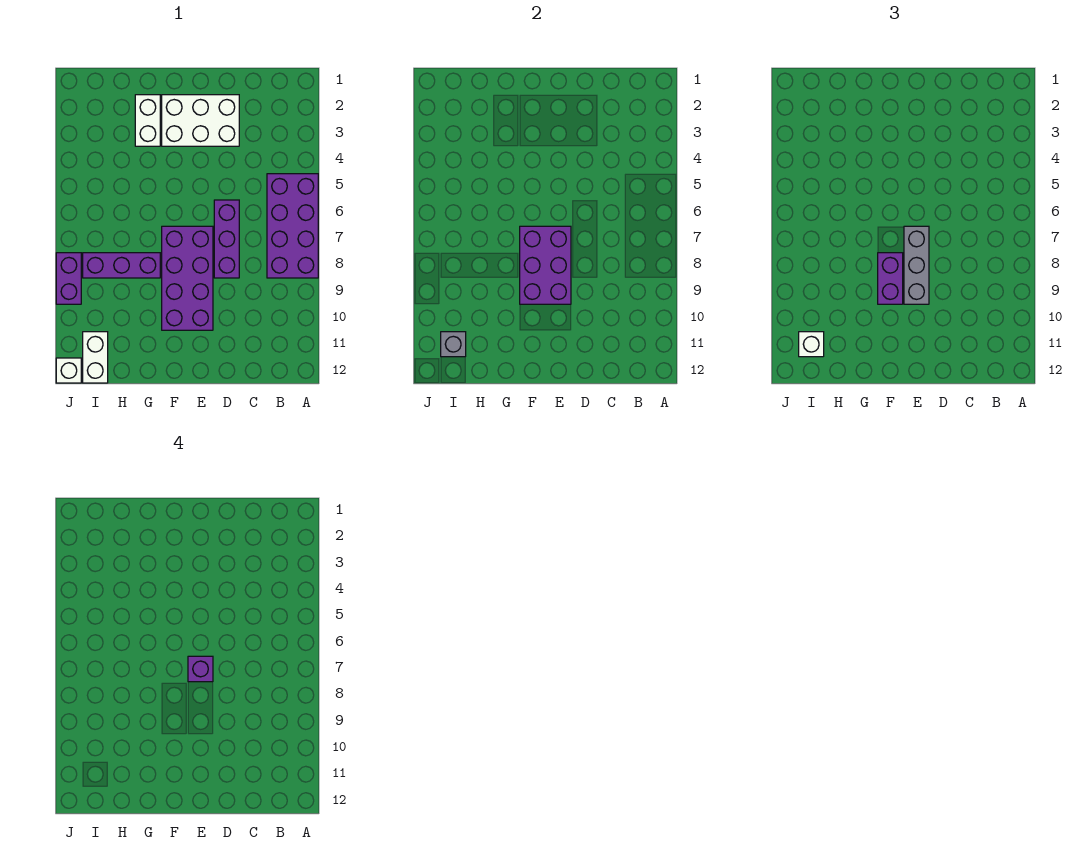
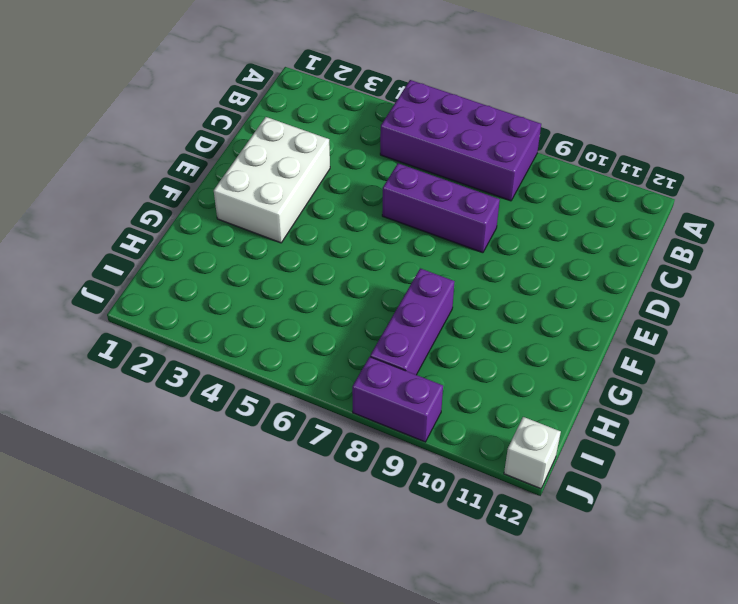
none -> purple brick E7:F10 level 1
none -> white brick G2:G3 level 1
none -> white brick I11:I12 level 1

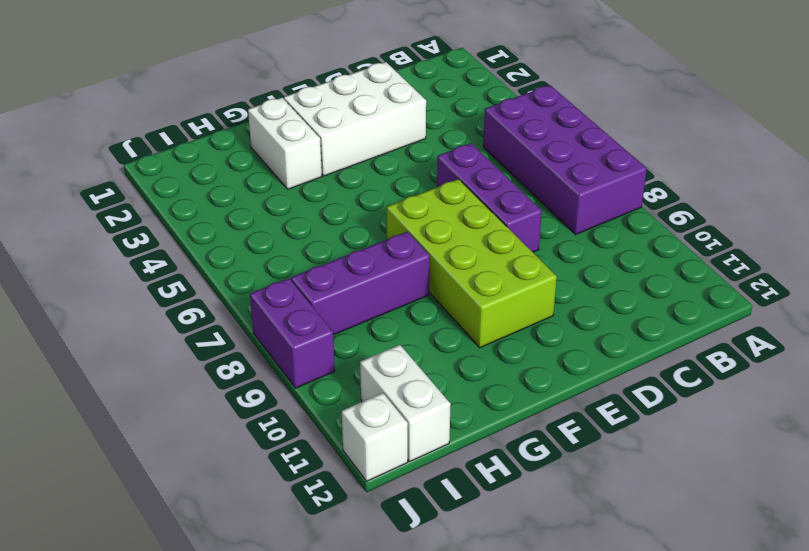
lime brick E7:F10 level 1 -> purple brick E7:F10 level 1
none -> purple brick E7:F9 level 2
none -> grey brick I11 level 2
none -> grey brick E7:E9 level 3

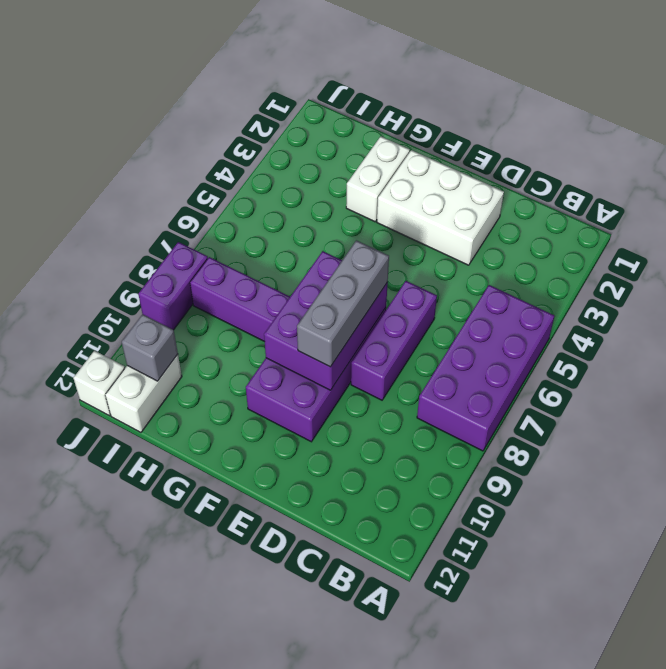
none -> purple brick F8:F9 level 3
none -> white brick I11 level 3
none -> purple brick E7 level 4

